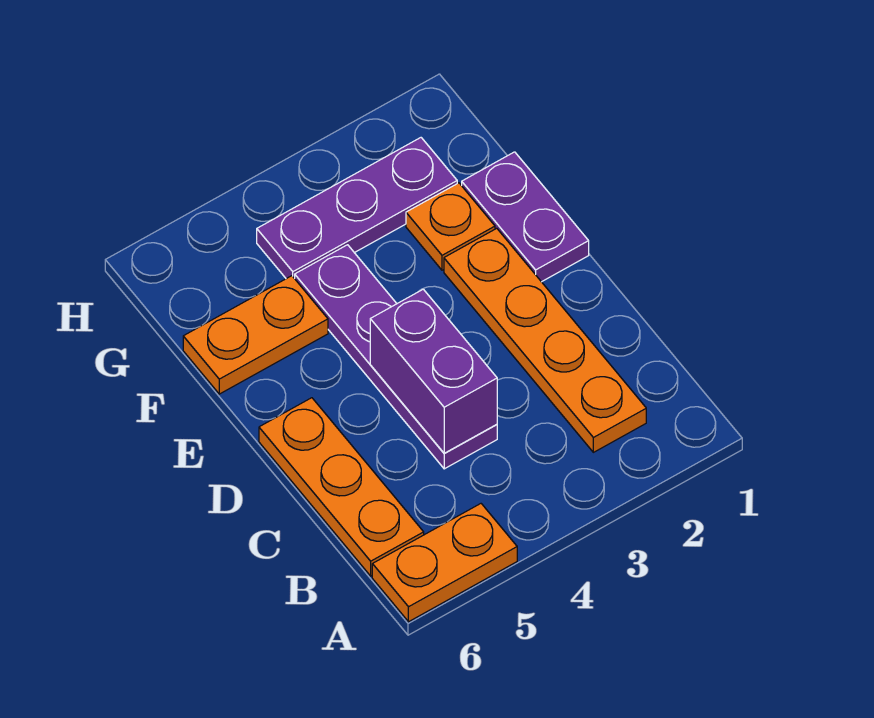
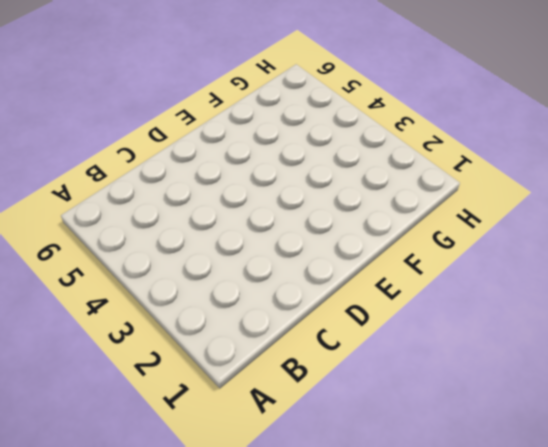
none -> orange plate A5:A6 level 1
none -> orange plate B2:E2 level 1

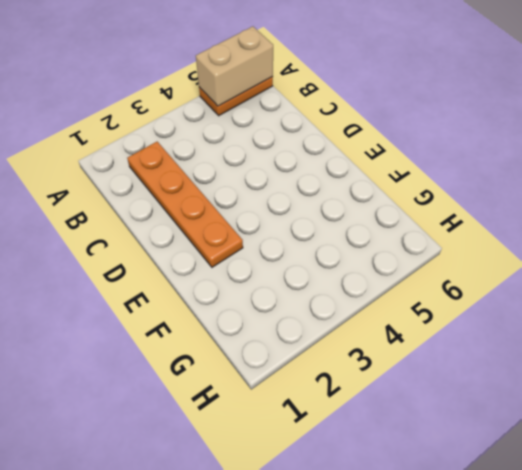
tan brick A5:A6 level 2 -> none
none -> orange plate B6:D6 level 1
none -> purple plate C4:F4 level 1

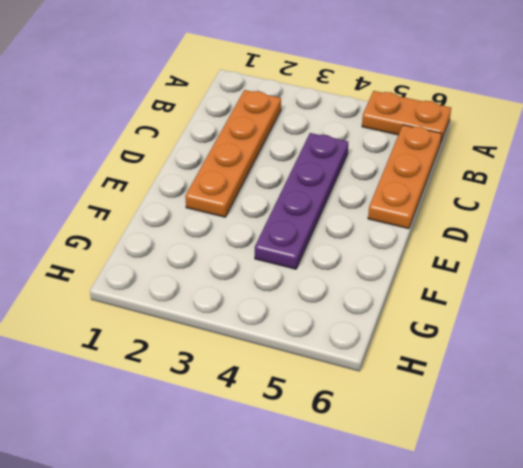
none -> purple plate E1:F1 level 1
none -> orange plate F2 level 1

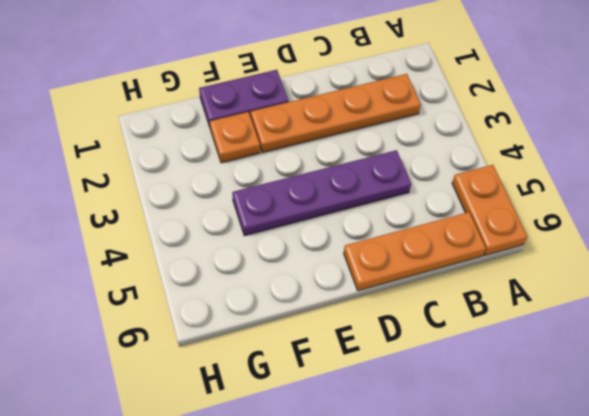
none -> orange plate F5:F6 level 1
none -> purple plate G2:G4 level 1

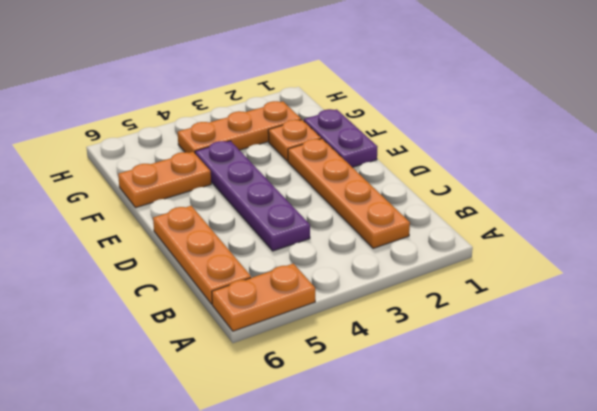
orange plate G2:G4 level 1 -> purple plate G2:G4 level 1
none -> purple brick C4:D4 level 2

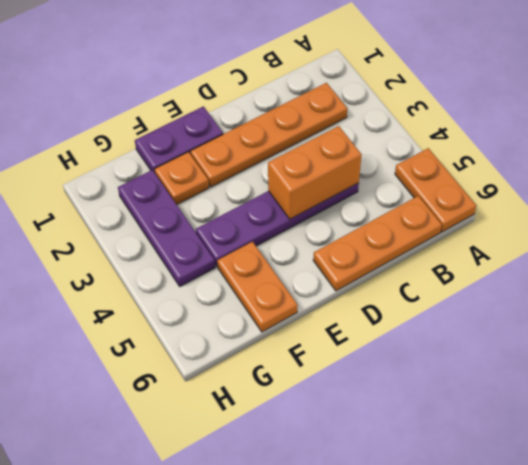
orange brick C4:D4 level 2 -> purple brick C4:D4 level 2

